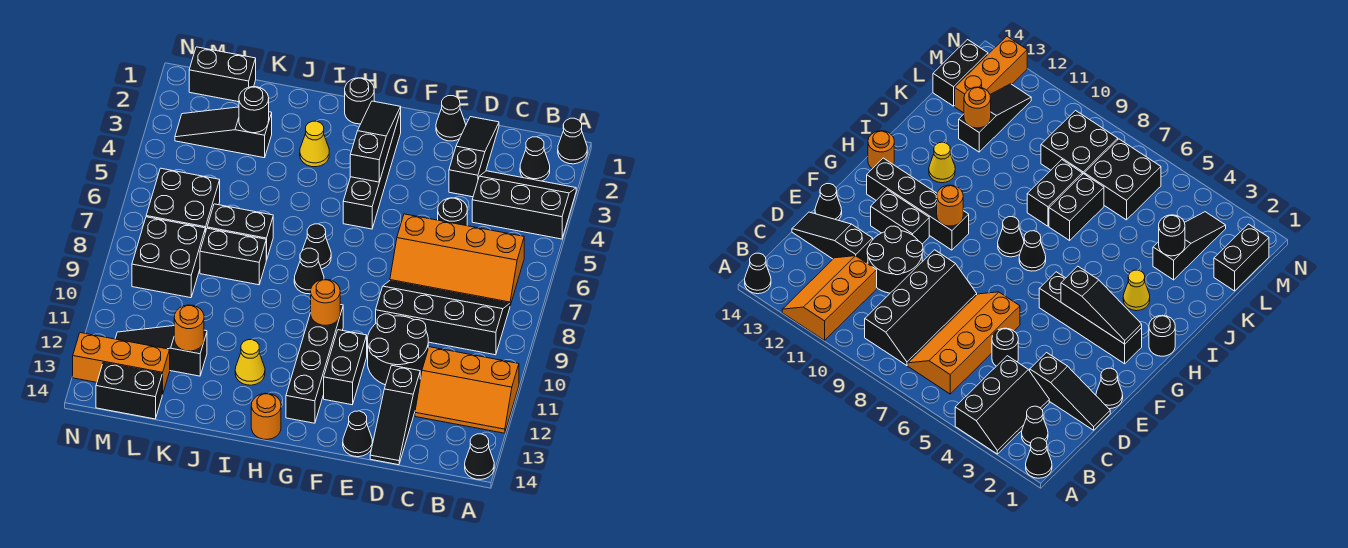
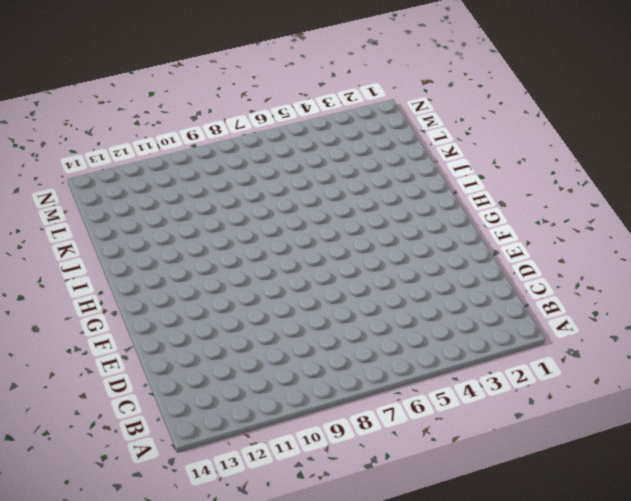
none -> black cone A1 level 1
none -> black slope A3:C4 level 1 top 4
none -> orange slope A11:C12 level 1 top 11
none -> black cone A14 level 1

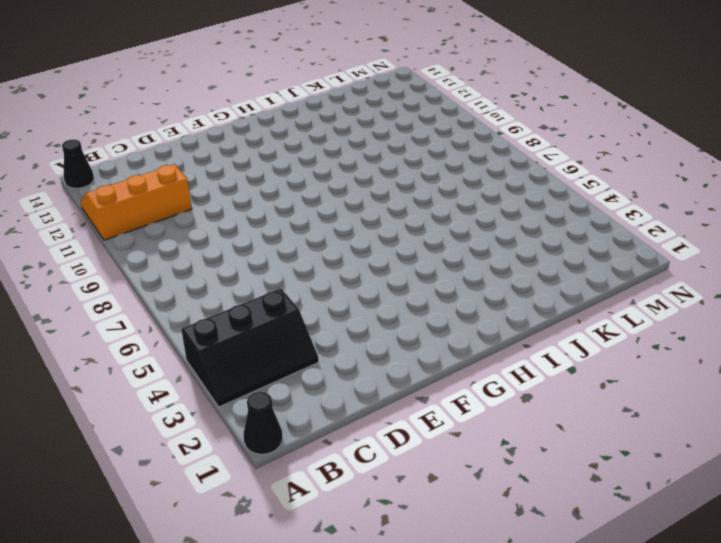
none -> black cone B2 level 1
none -> orange slope B6:E7 level 1 top 6
none -> black slope B8:E9 level 1 top 9
none -> black slope D1:D3 level 1 top 3

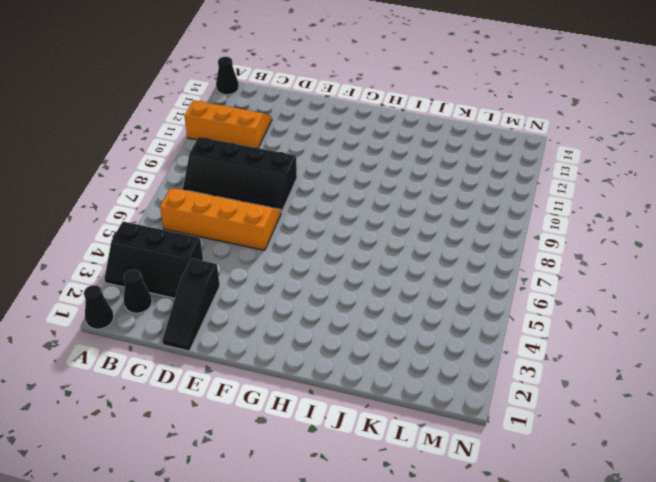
none -> black round brick D5 level 1
none -> black round brick D10:E11 level 1
none -> black slope D12:D14 level 1 top 12
none -> black cone E1 level 1

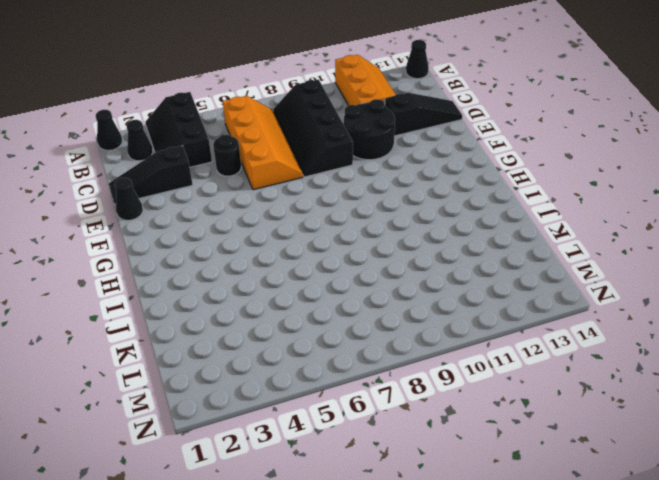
none -> black cone E14 level 1
none -> black brick F11:F12 level 1
none -> black brick G2:G5 level 1
none -> black brick G10:G13 level 1

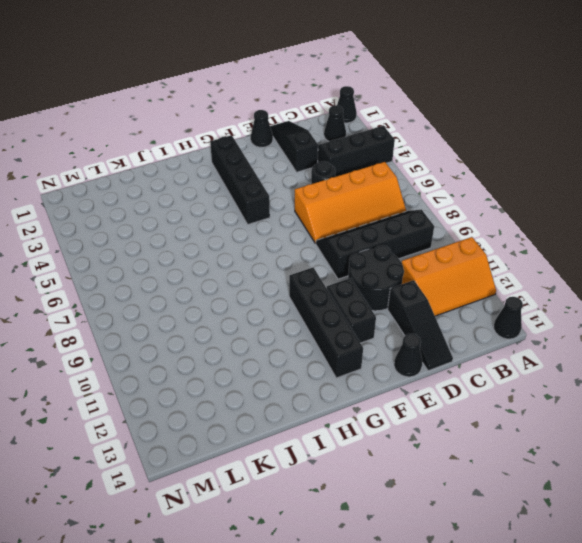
none -> black round brick H1 level 1
none -> black cone H7 level 1
none -> black cone H8 level 1
none -> orange round brick H14 level 1

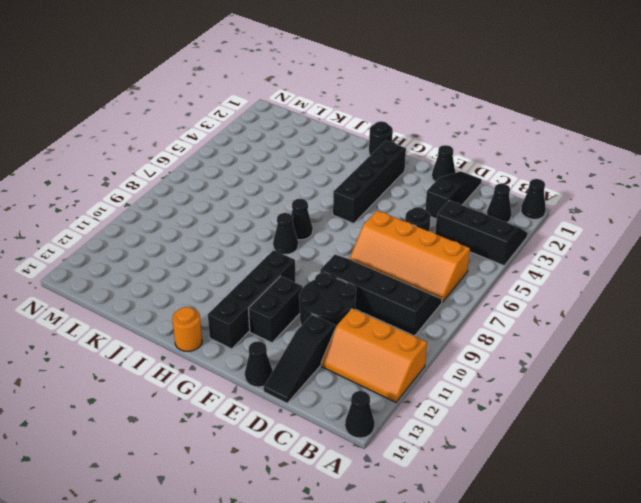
none -> yellow cone I3 level 1
none -> yellow cone I12 level 1
none -> black brick J7:K7 level 1
none -> black brick J8:K8 level 1

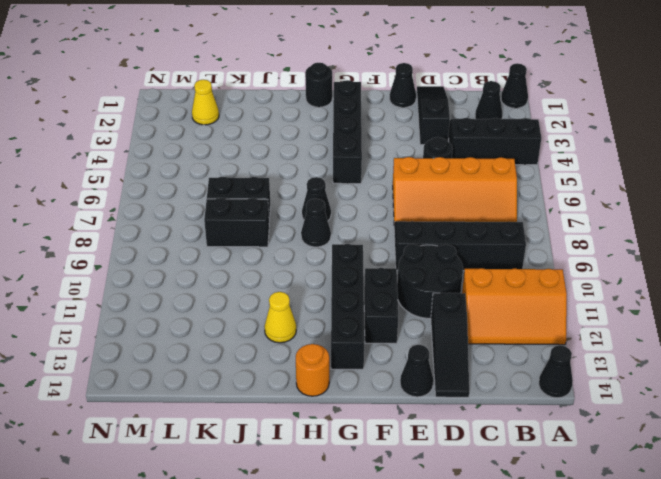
yellow cone L2 level 1 -> yellow cone I3 level 1
none -> black slope K3:M3 level 1 top K
none -> black slope K12:M12 level 1 top K
none -> black brick L1:M1 level 1
none -> black brick L6:M7 level 1

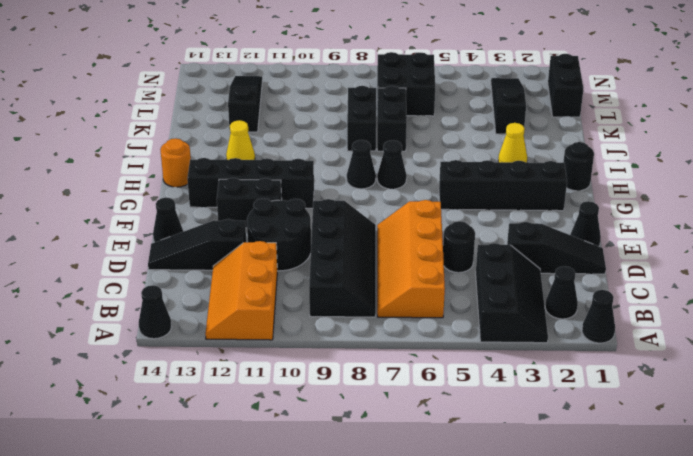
none -> black brick L8:M9 level 1
none -> orange brick L13:N13 level 1
none -> black brick L14:M14 level 1
none -> black slope G2:G4 level 2 top 4

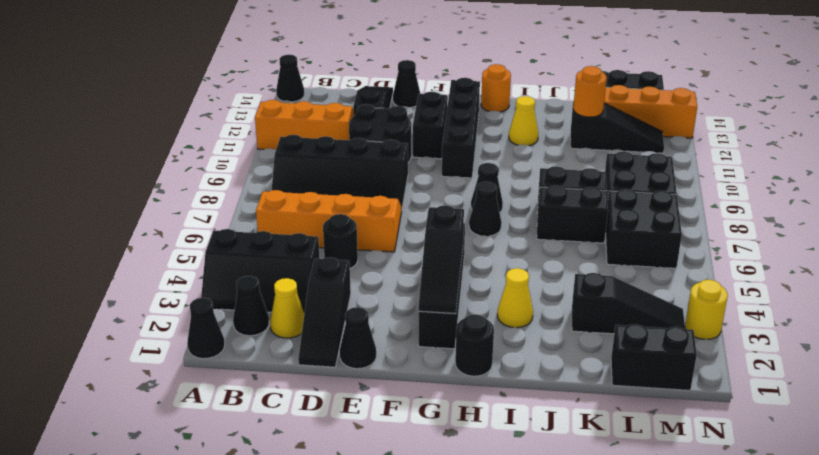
yellow cone C2 level 1 -> none
yellow round brick N3 level 1 -> none
none -> orange round brick G10 level 2
none -> black round brick K3 level 2

